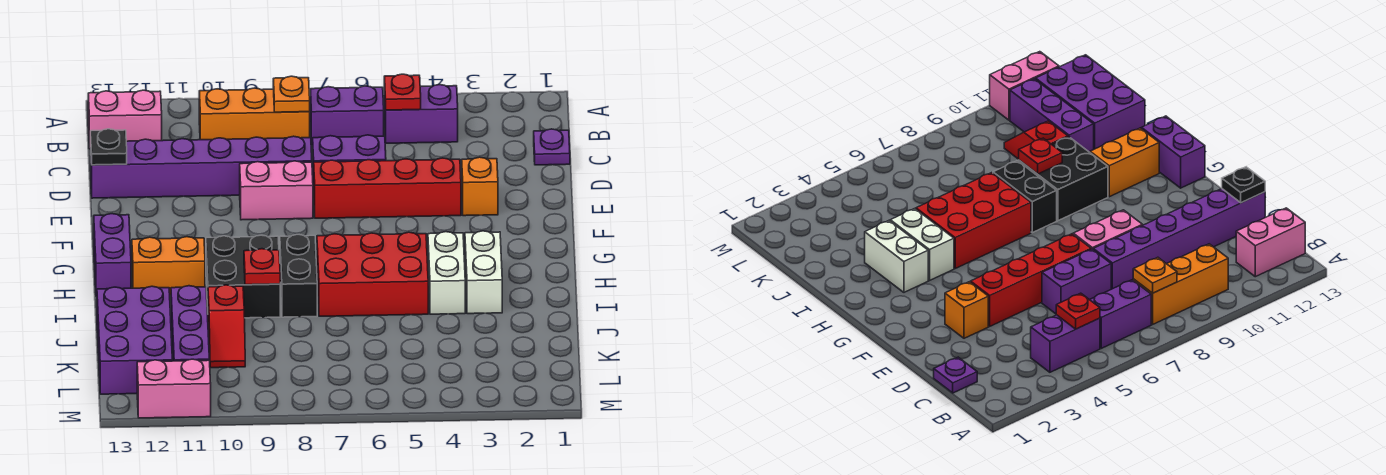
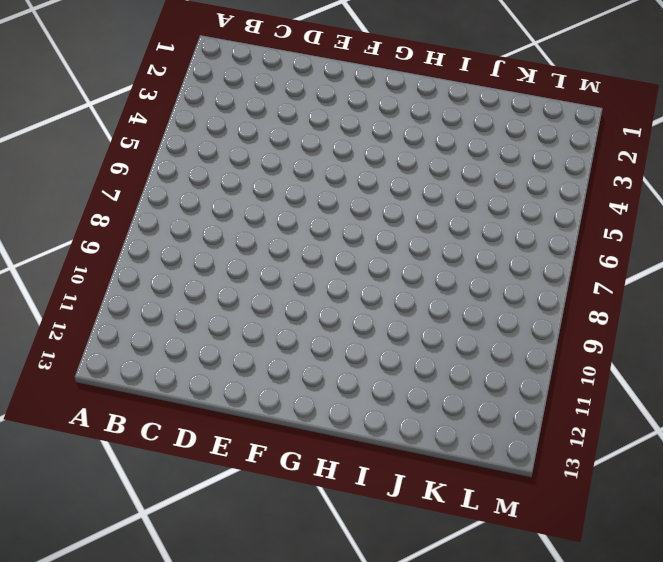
none -> purple brick B4:B5 level 1
none -> purple brick B6:B7 level 1
none -> orange brick B8:B10 level 1

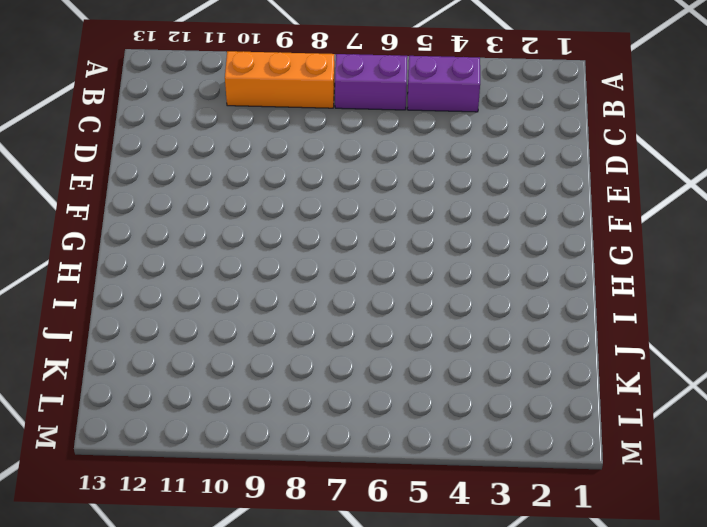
none -> pink brick B12:B13 level 1
none -> purple plate C1 level 1
none -> purple brick D6:D7 level 1

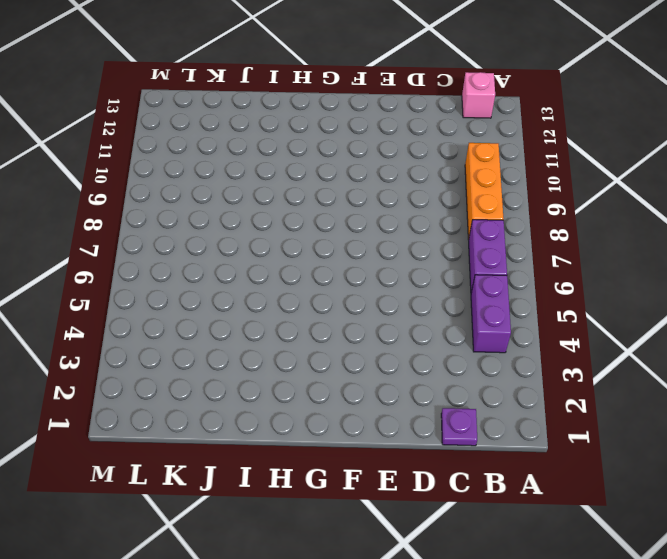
pink brick B13 level 1 -> pink brick B12:B13 level 1
none -> purple brick D6:D7 level 1
none -> purple brick D8:D13 level 1
none -> orange brick E3 level 1

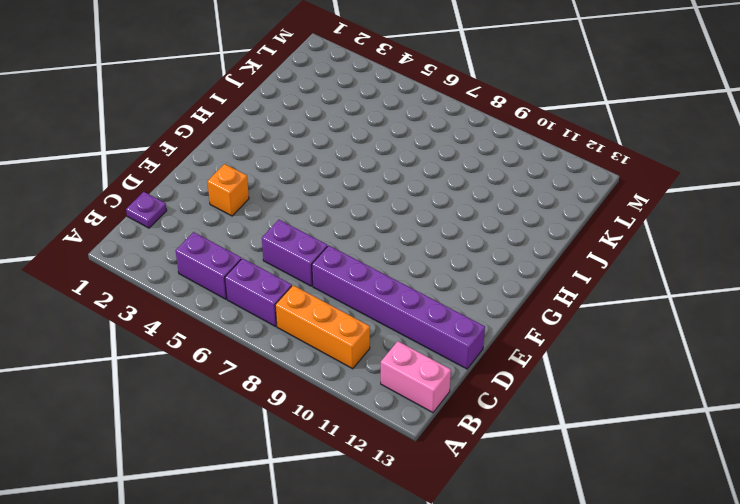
none -> red brick E4:E7 level 1
none -> pink brick E8:E9 level 1
none -> purple brick G13:H13 level 1

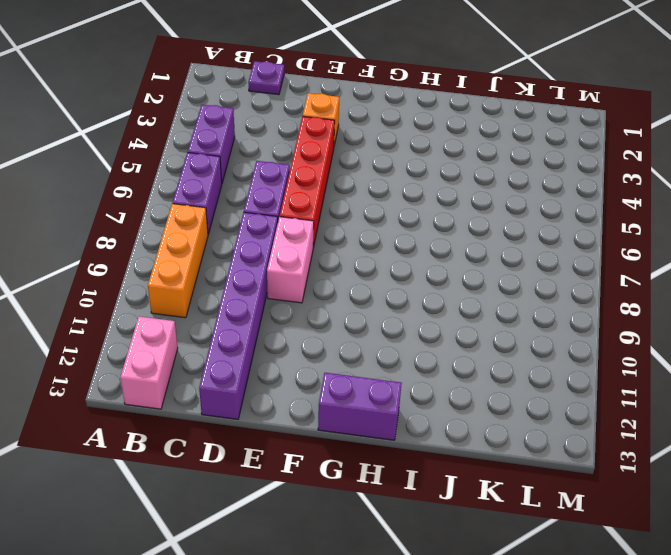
none -> white brick H3:I3 level 1
none -> white brick H4:I4 level 1
none -> red brick H5:I7 level 1

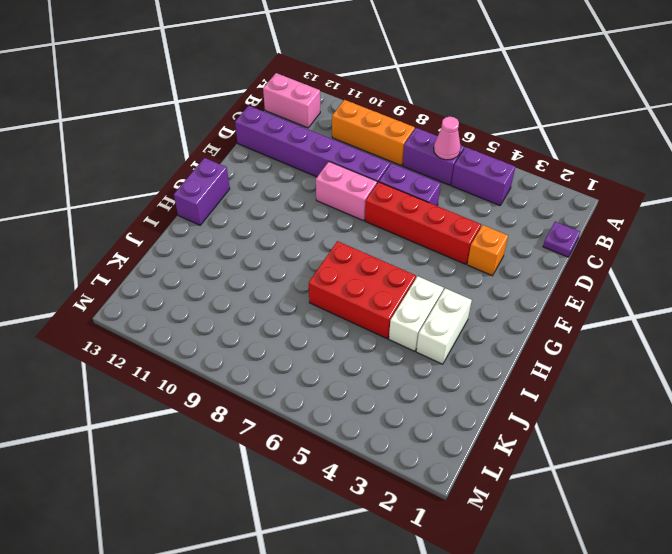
pink cone B6 level 2 -> none
none -> black brick H8:I8 level 1
none -> black brick H9:I10 level 1
none -> orange brick H11:H12 level 1

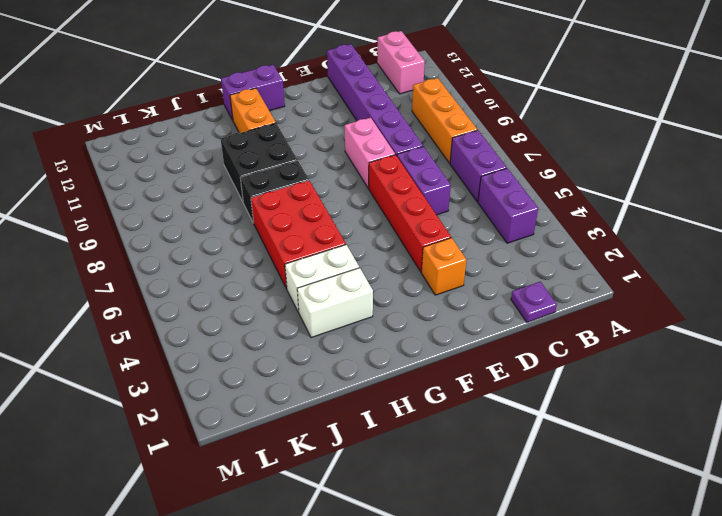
none -> red slope J10:K10 level 1 top J
none -> purple brick J11:L11 level 1
none -> purple brick J12:L13 level 1

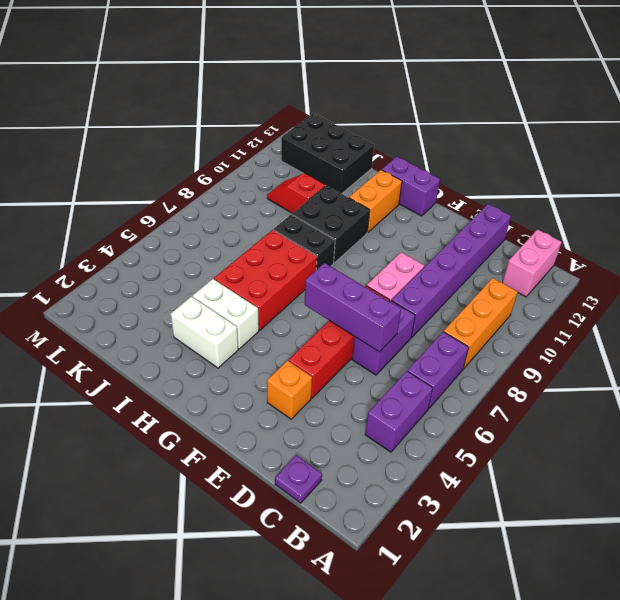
purple brick D6:F6 level 2 -> purple brick J11:L11 level 1
black brick J12:L13 level 1 -> purple brick J12:L13 level 1
none -> pink brick M11:M12 level 1
none -> red plate B5 level 2
none -> orange plate B8 level 2

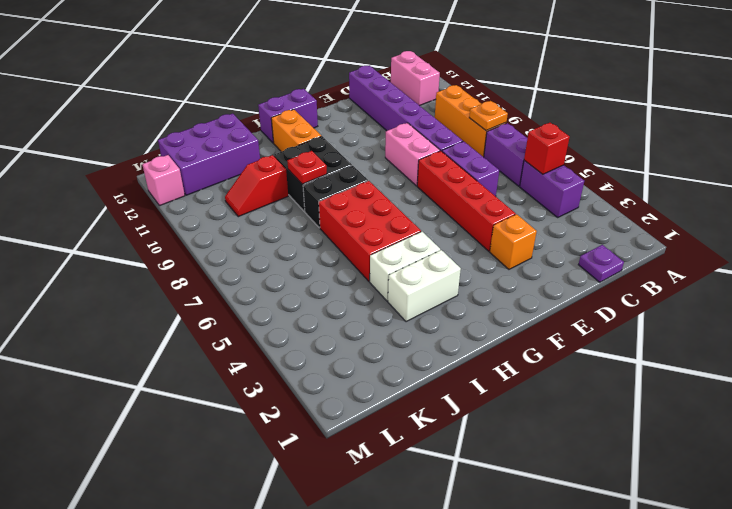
red brick B5 level 2 -> red plate B5 level 2
pink brick M12 level 1 -> pink brick M11:M12 level 1
none -> purple brick J11:L11 level 1
none -> black plate D13 level 2

